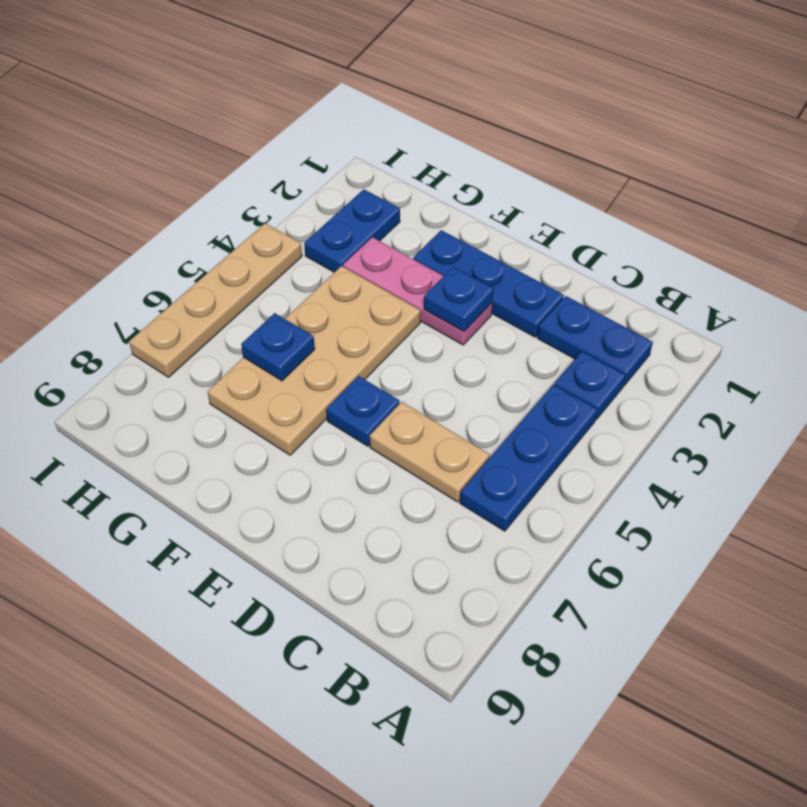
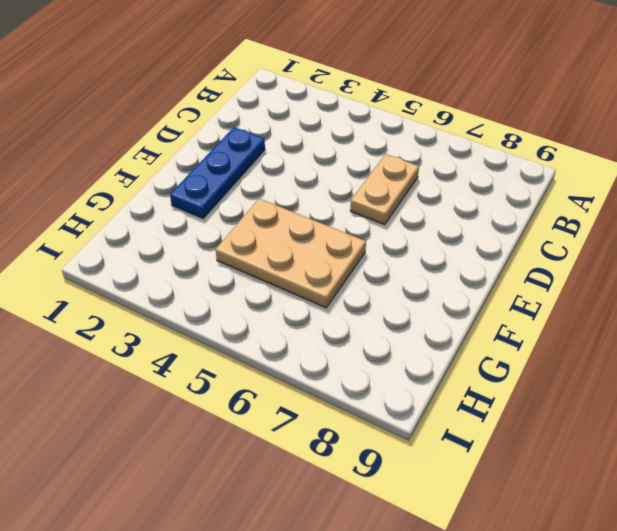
tan plate F4:G6 level 1 -> tan plate F4:G7 level 1
none -> blue plate B2:C2 level 1
none -> blue plate B3 level 1
none -> blue plate B4:B6 level 1

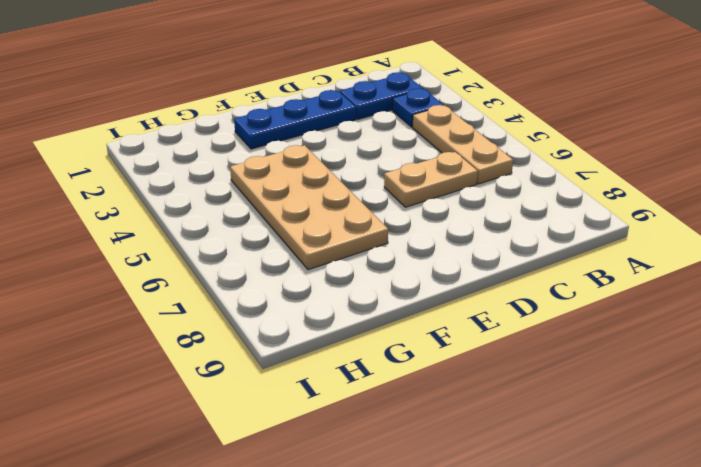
tan plate B4:B6 level 1 -> blue plate B4:B6 level 1
none -> pink plate E3:G3 level 1
none -> blue plate E6 level 1
none -> blue plate H2:H3 level 1

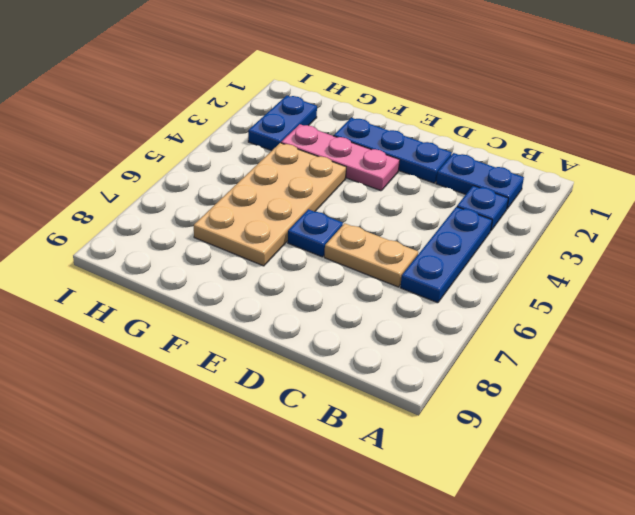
none -> tan plate I4:I7 level 1
none -> blue plate E3 level 2
none -> blue plate G6 level 2

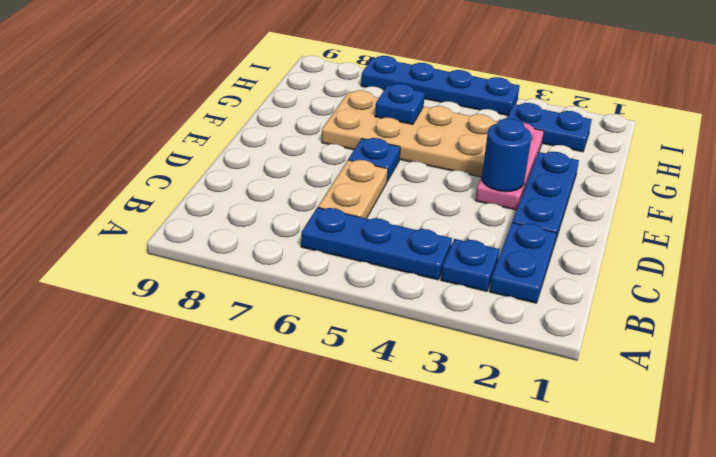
blue round brick E3 level 2 -> blue plate E3 level 2
blue plate I4:I7 level 1 -> tan plate I4:I7 level 1

